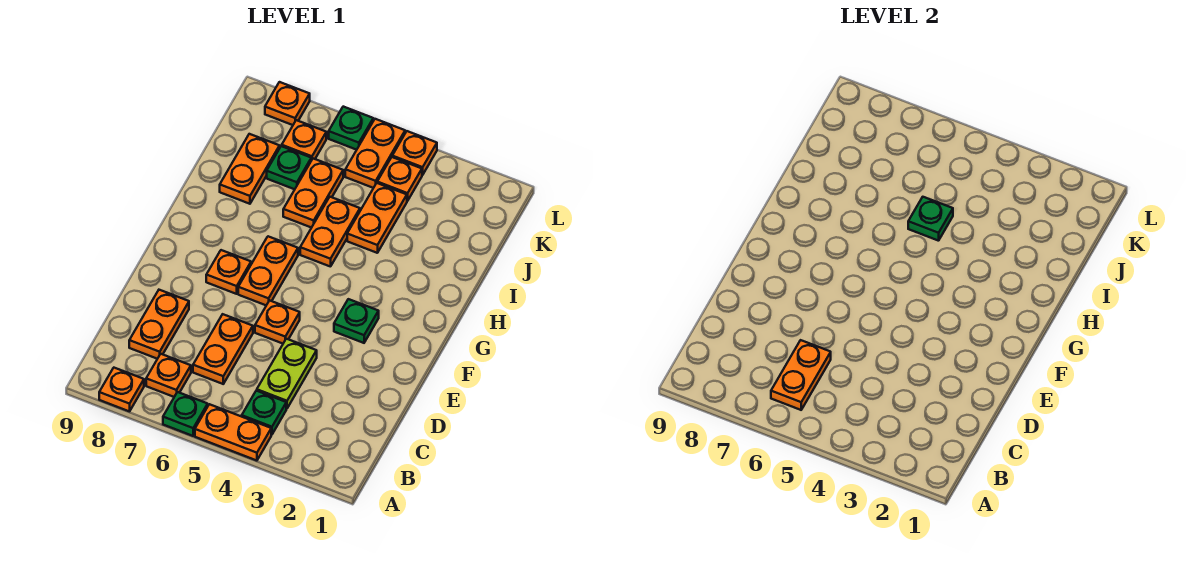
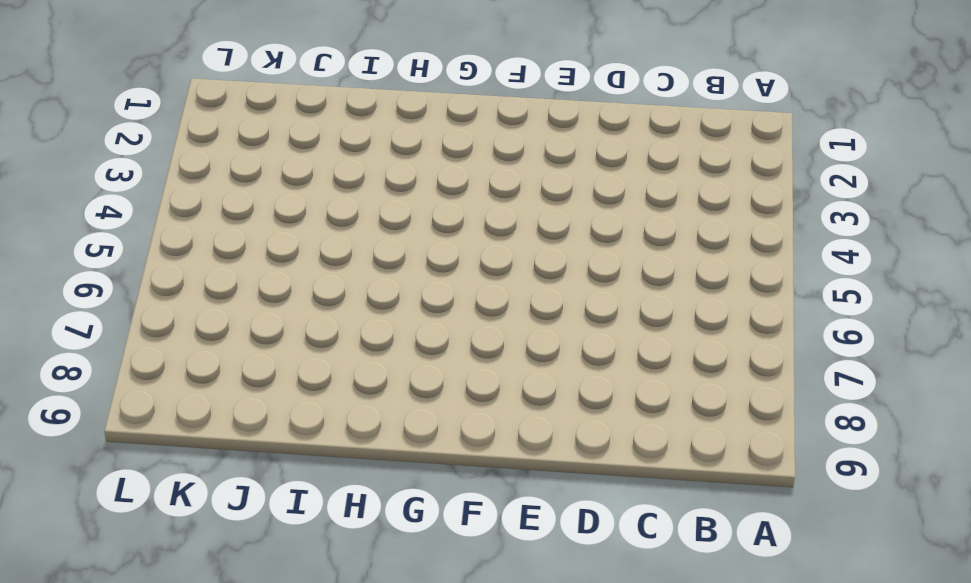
none -> orange plate A4:A5 level 1
none -> green plate A6 level 1
none -> orange plate A8 level 1

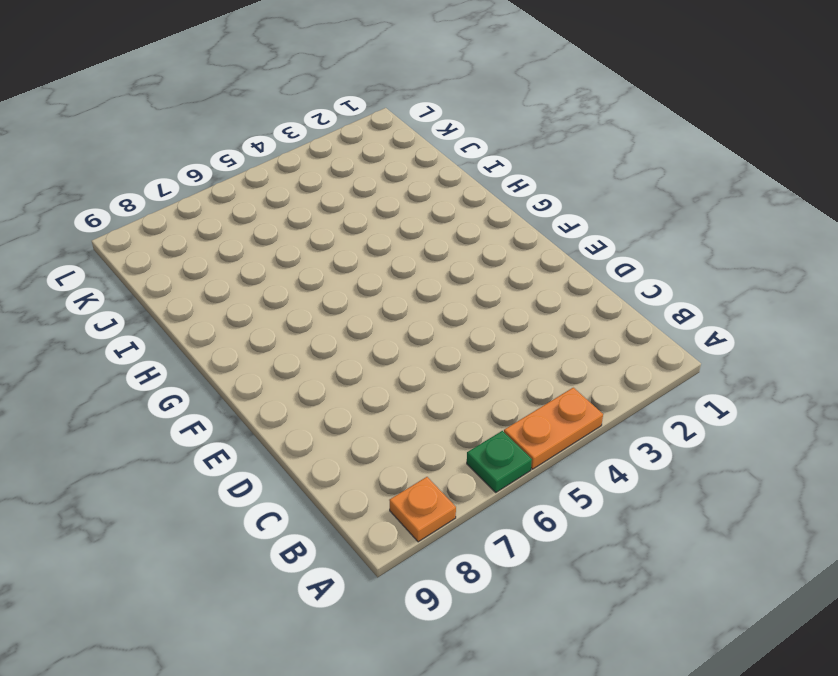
none -> green plate B4 level 1
none -> orange plate B7 level 1
none -> lime plate C4:D4 level 1

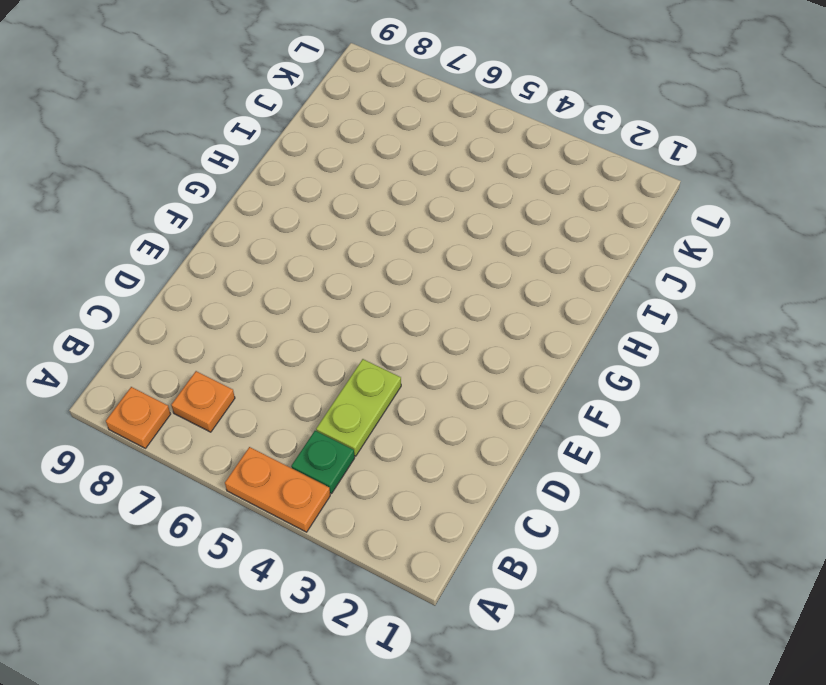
none -> green plate A6 level 1
none -> orange plate C6:D6 level 1
none -> orange plate C8:D8 level 1

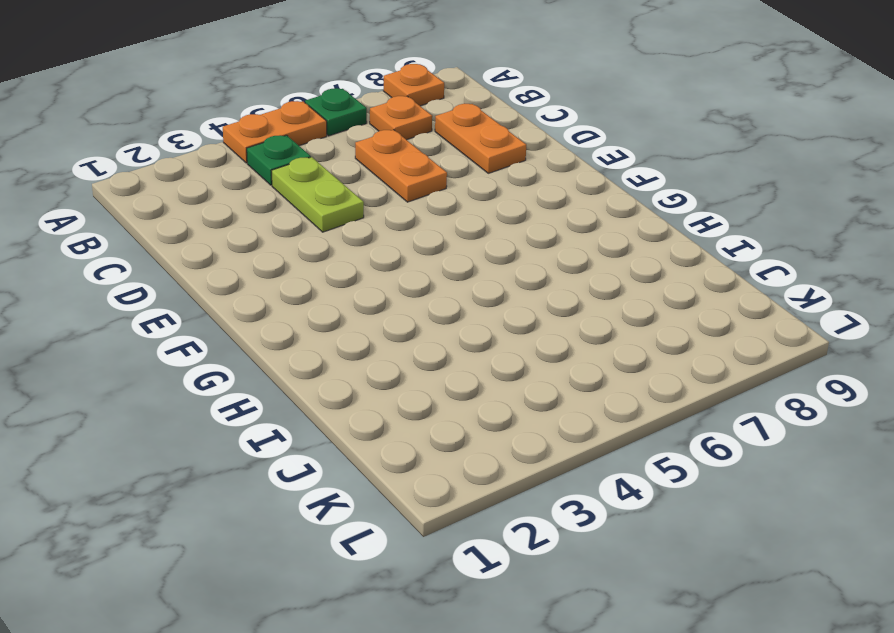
none -> orange plate E5 level 1
none -> green plate F3 level 1
none -> orange plate F6:G6 level 1

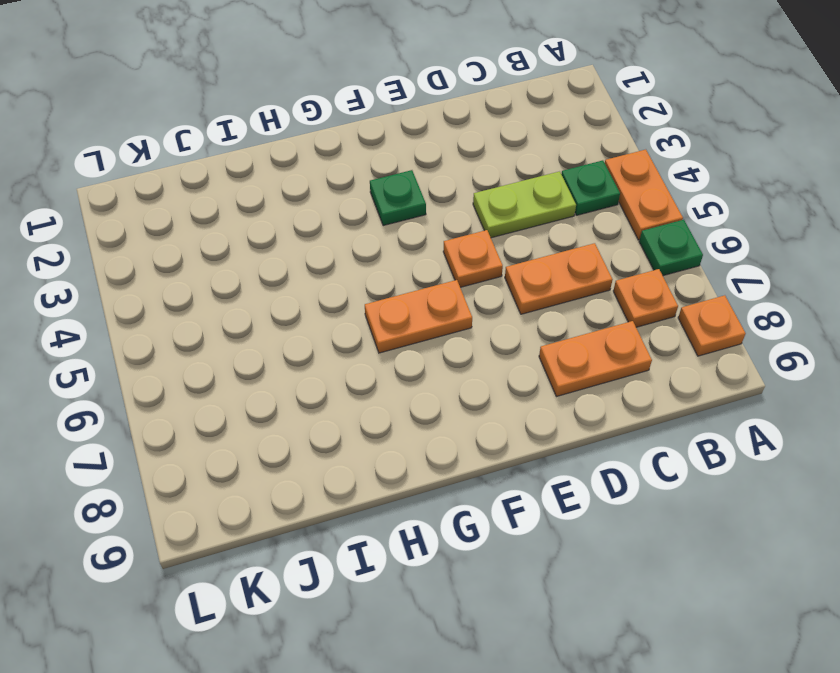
none -> orange plate F7 level 1
none -> orange plate H5:I5 level 1
none -> orange plate I4:J4 level 1

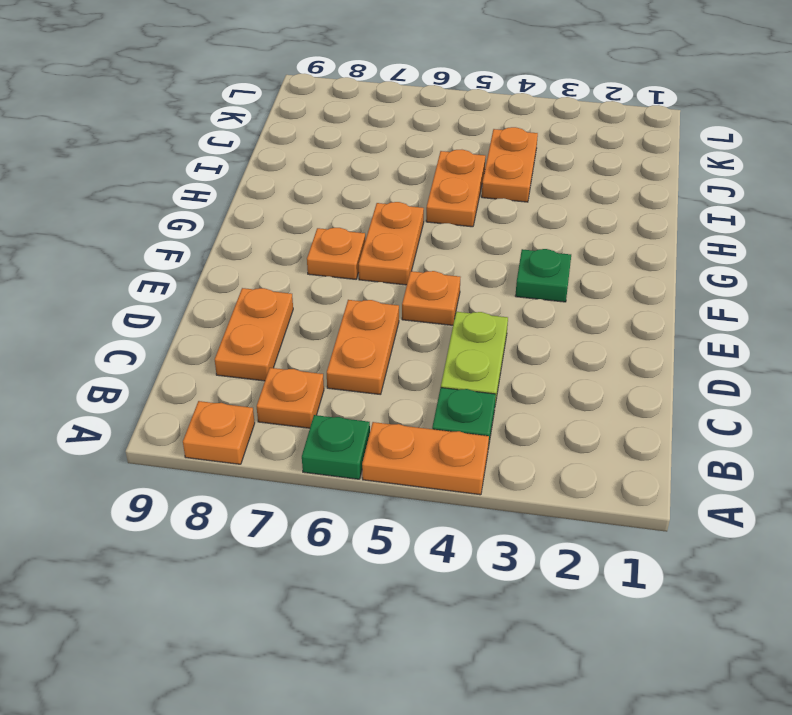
none -> orange plate I6:J6 level 1
none -> orange plate I8:J8 level 1
none -> green plate J7 level 1

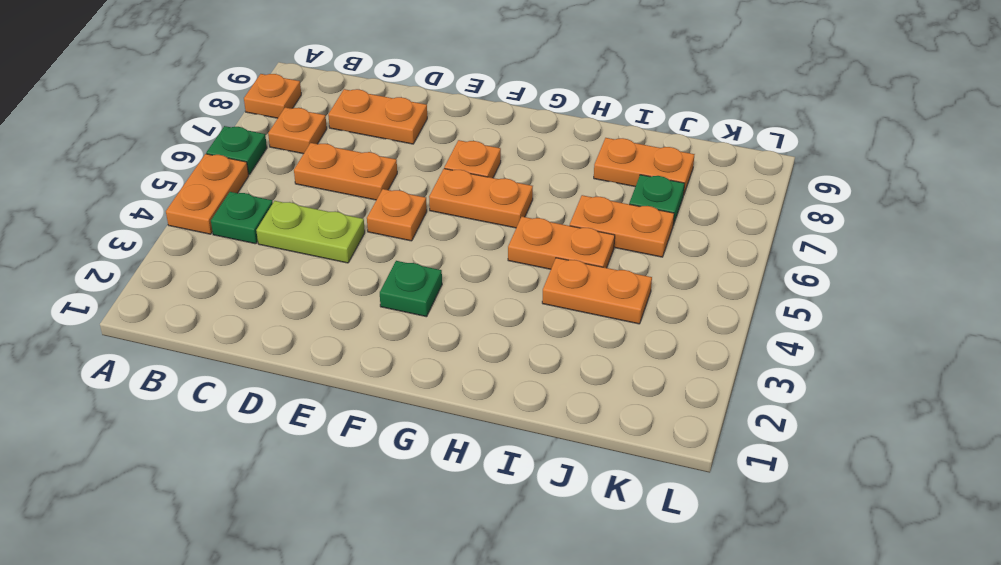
none -> orange plate K4 level 1
none -> orange plate K5:L5 level 1
none -> orange plate K7 level 1

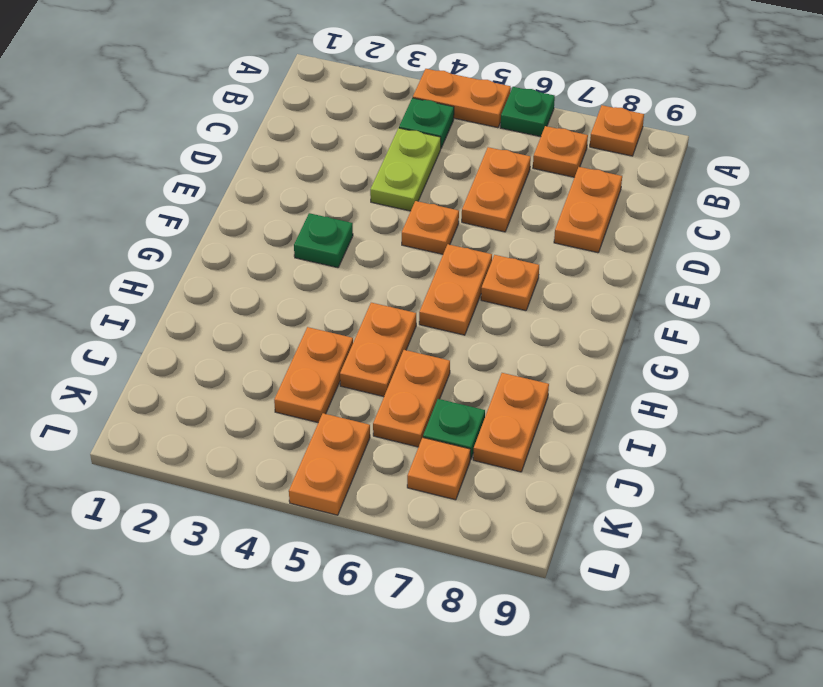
none -> orange plate K4 level 1
none -> orange plate L4 level 1
none -> green plate L6 level 1

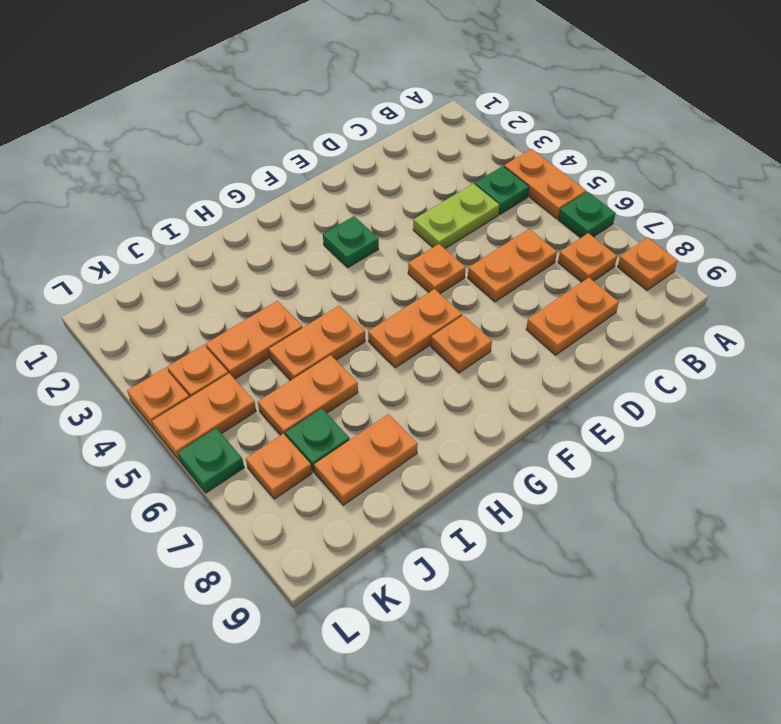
none -> orange plate L8 level 1
none -> orange plate B6:C6 level 2
none -> green plate I5 level 2

